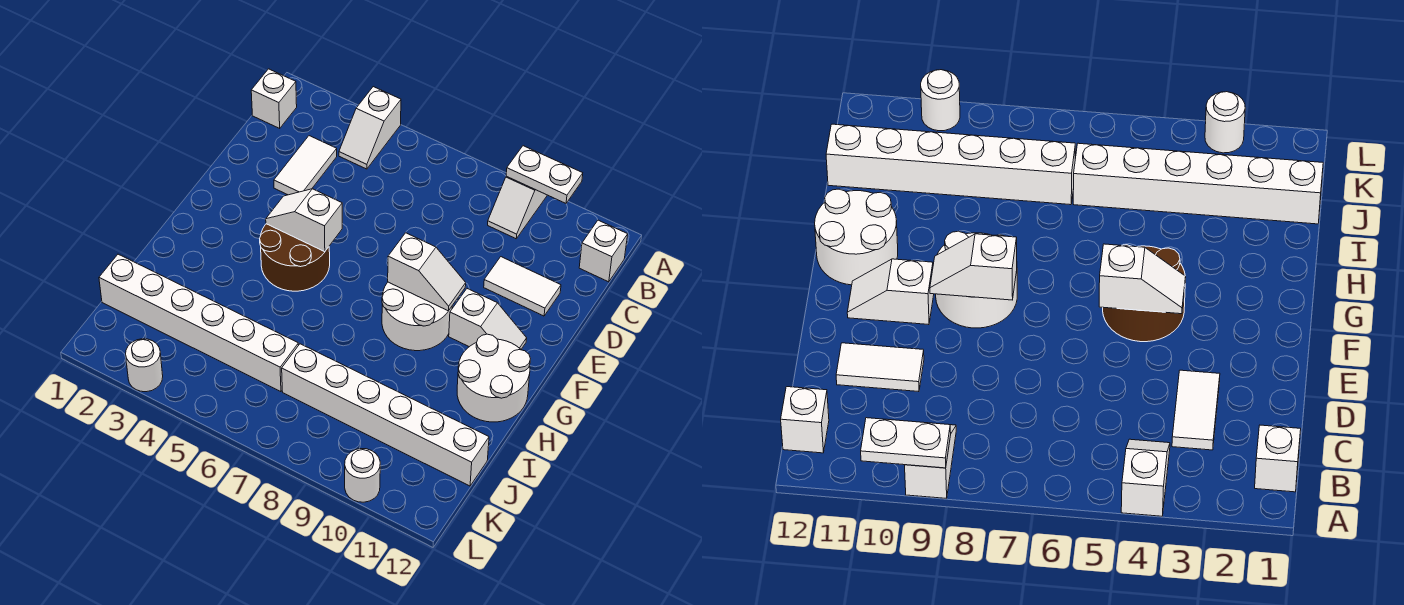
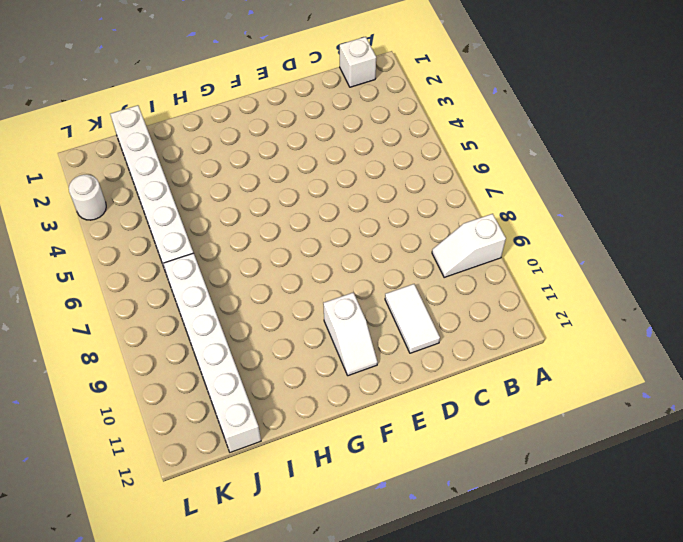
none -> white slope A4:B4 level 1 top A
none -> white brick B12 level 1
none -> white tile C3:D3 level 1

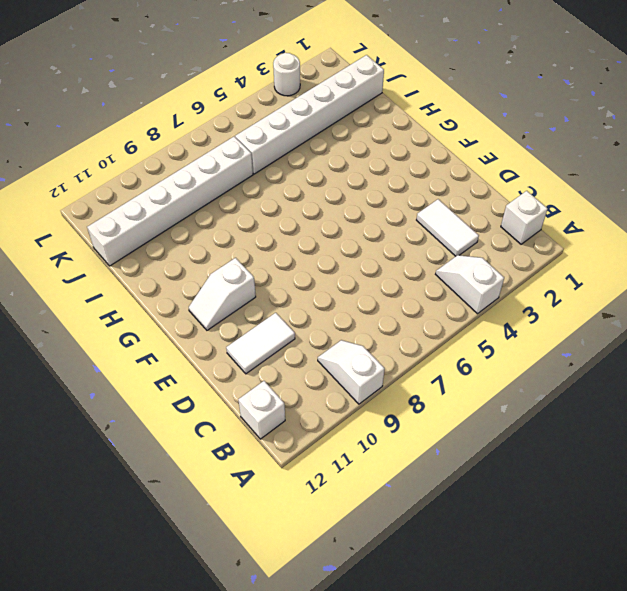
none -> brown round brick F4:G5 level 1
none -> white round brick F8:G9 level 1
none -> white round brick G11:H12 level 1

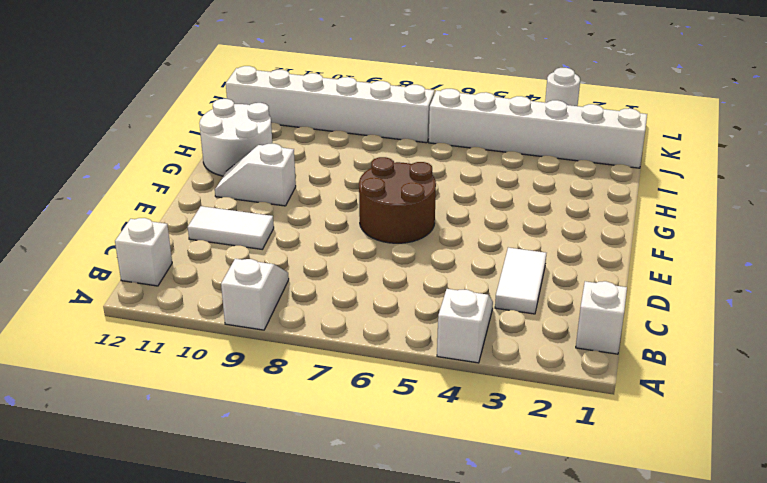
brown round brick E6:F7 level 1 -> brown round brick F4:G5 level 1
none -> white round brick F8:G9 level 1
none -> white round brick L10 level 1
none -> white plate A9:A10 level 2

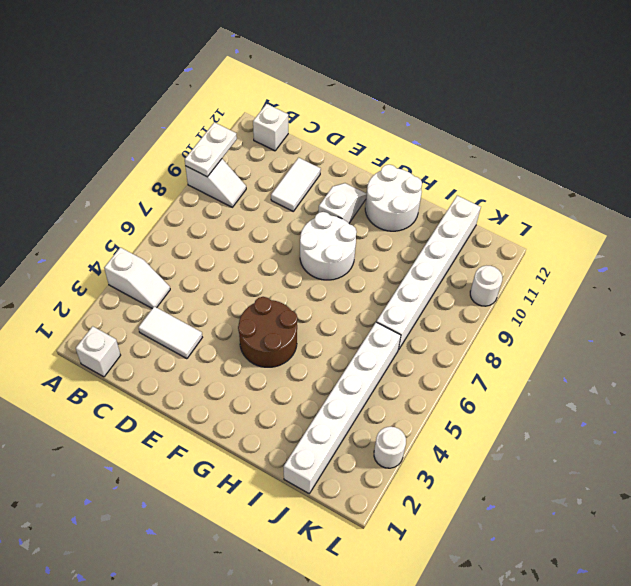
none -> white slope F4:F5 level 2 top 5
none -> white slope F8:F9 level 2 top 8

